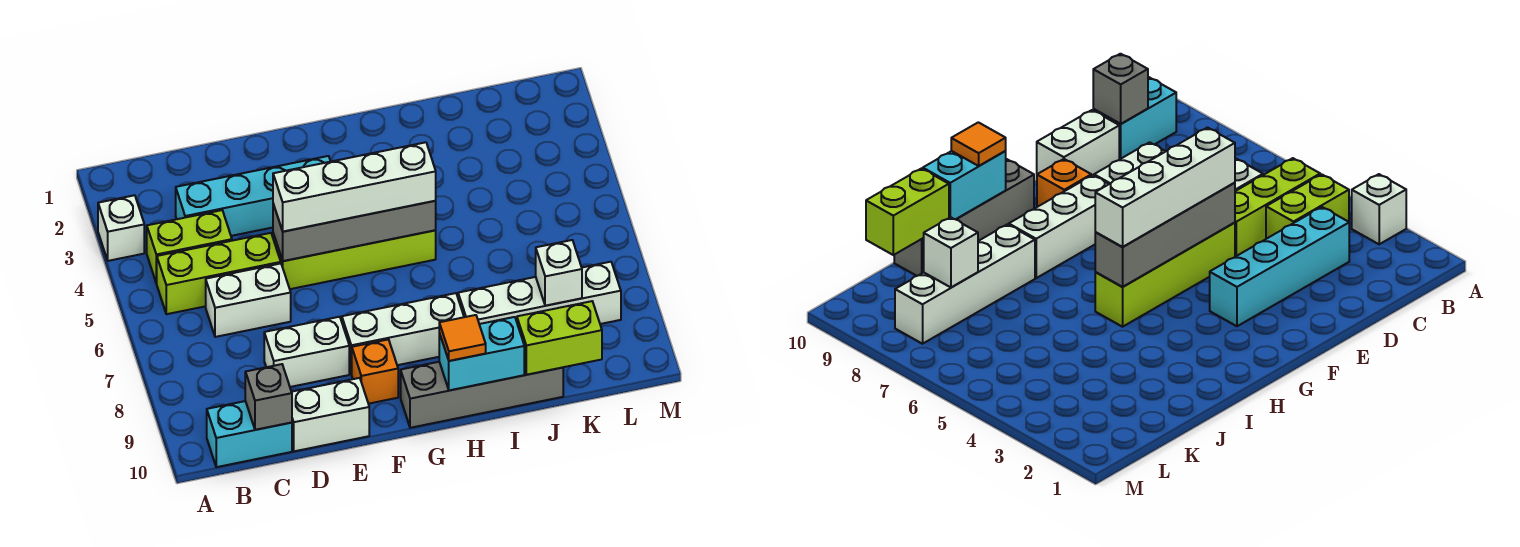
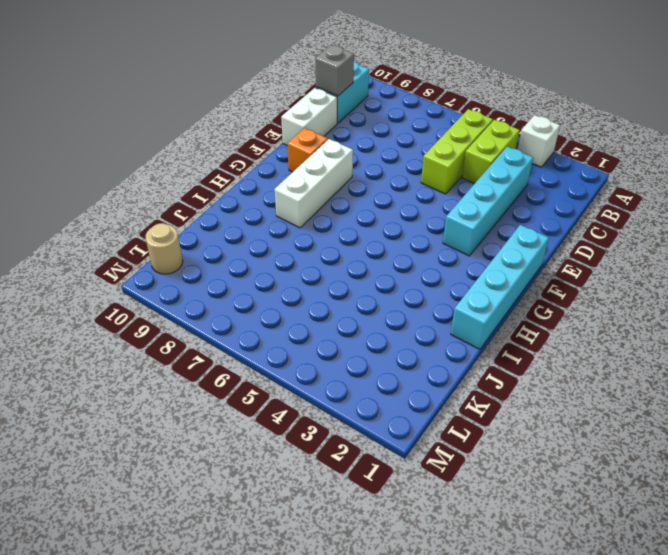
cyan brick F1:I1 level 1 -> none
tan round brick L10 level 1 -> none
none -> white brick C6:D6 level 1
none -> white brick D8:E8 level 1
none -> lime brick E5:H5 level 1

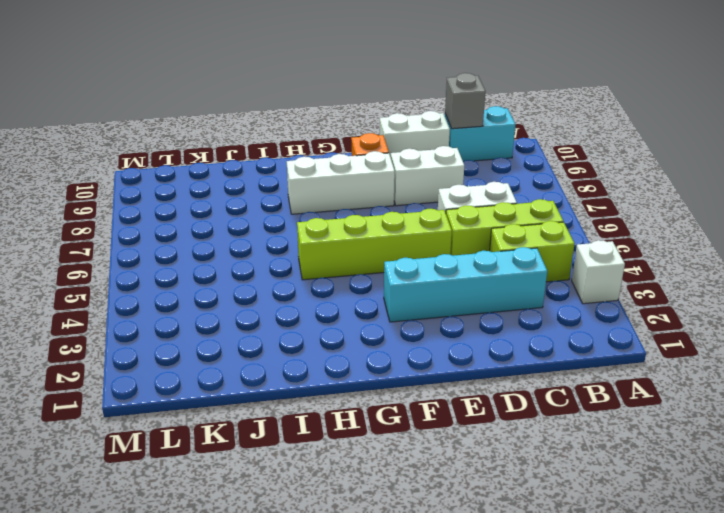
none -> grey brick G10:J10 level 1
none -> white brick I8:L8 level 1
none -> grey brick E5:H5 level 2

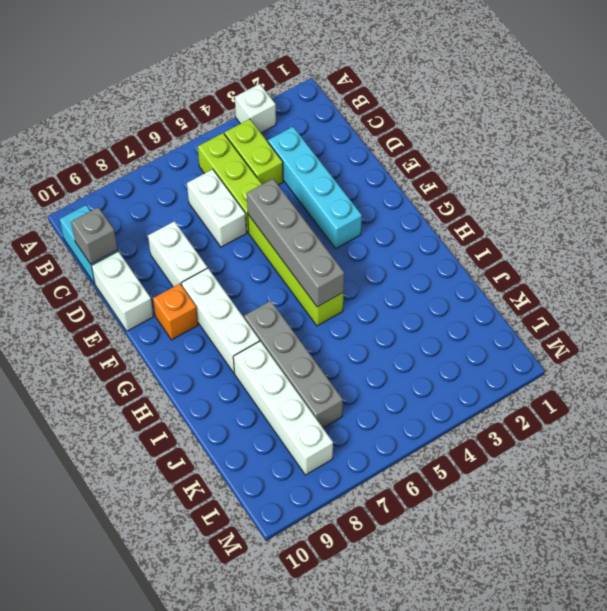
grey brick H7:K7 level 1 -> grey brick G10:J10 level 1
none -> cyan brick H10:I10 level 2
none -> lime brick J10:K10 level 2
none -> white brick K8 level 2

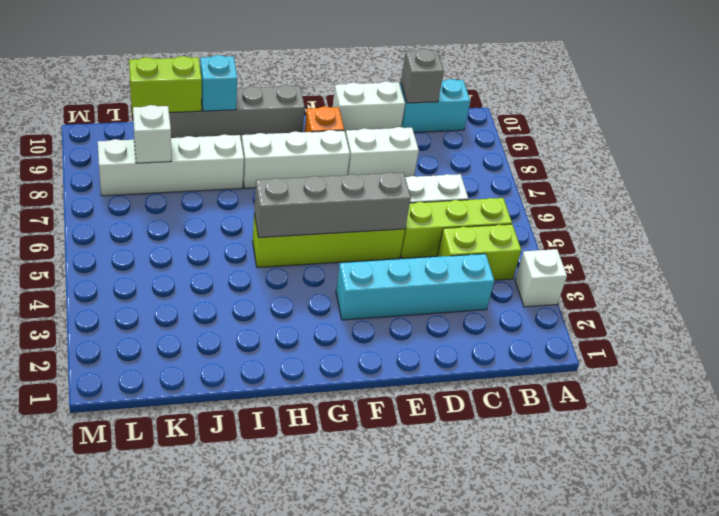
cyan brick I10 level 2 -> cyan brick H10:I10 level 2
none -> white brick E5:H5 level 3
none -> orange tile H10 level 3

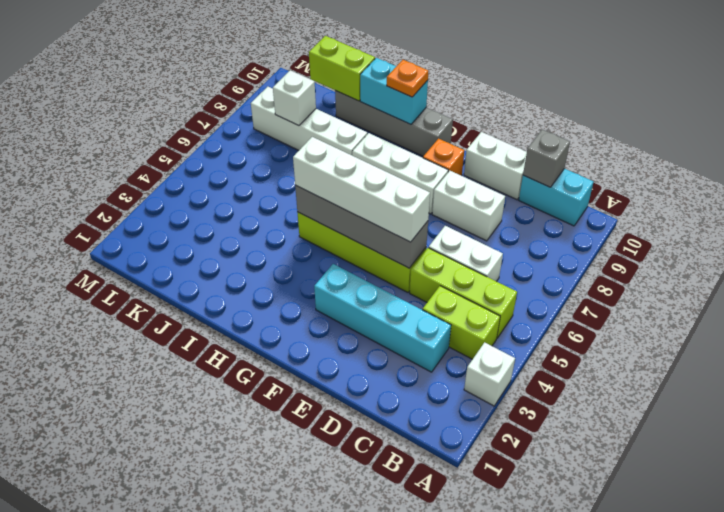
orange plate H10 level 3 -> orange tile H10 level 3

